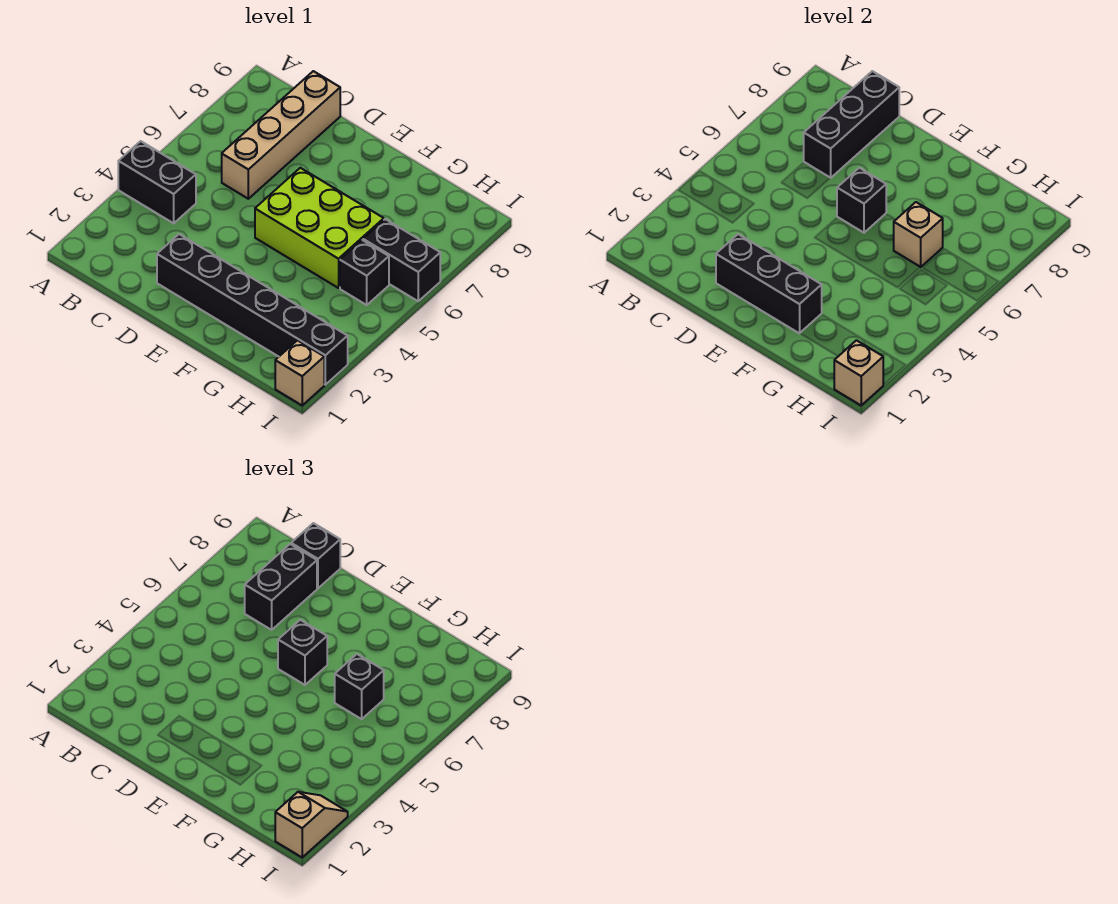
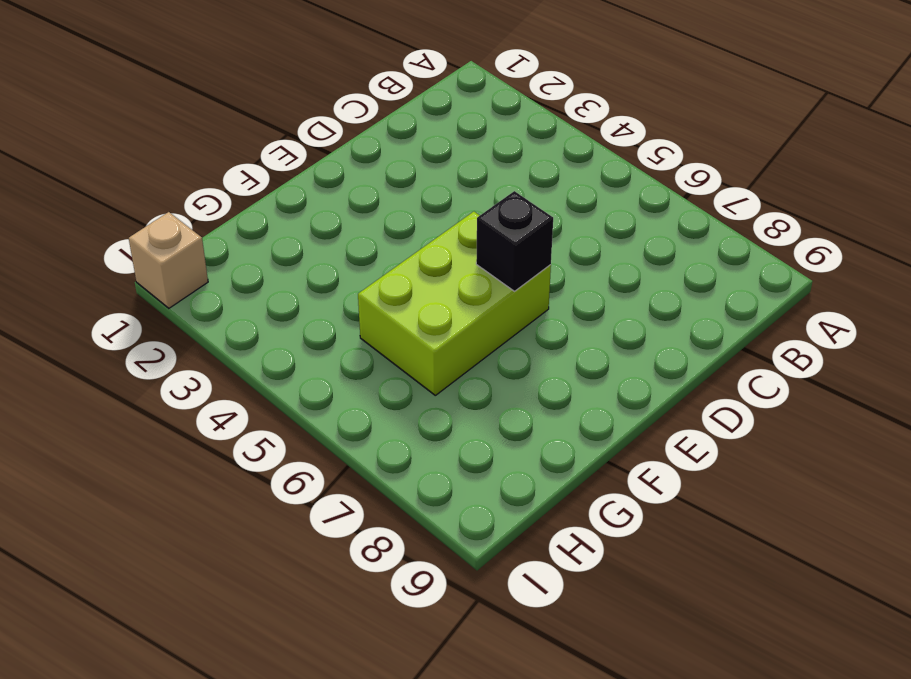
none -> black brick A4:B4 level 1
none -> tan brick C6:C9 level 1
none -> black brick D2:I2 level 1

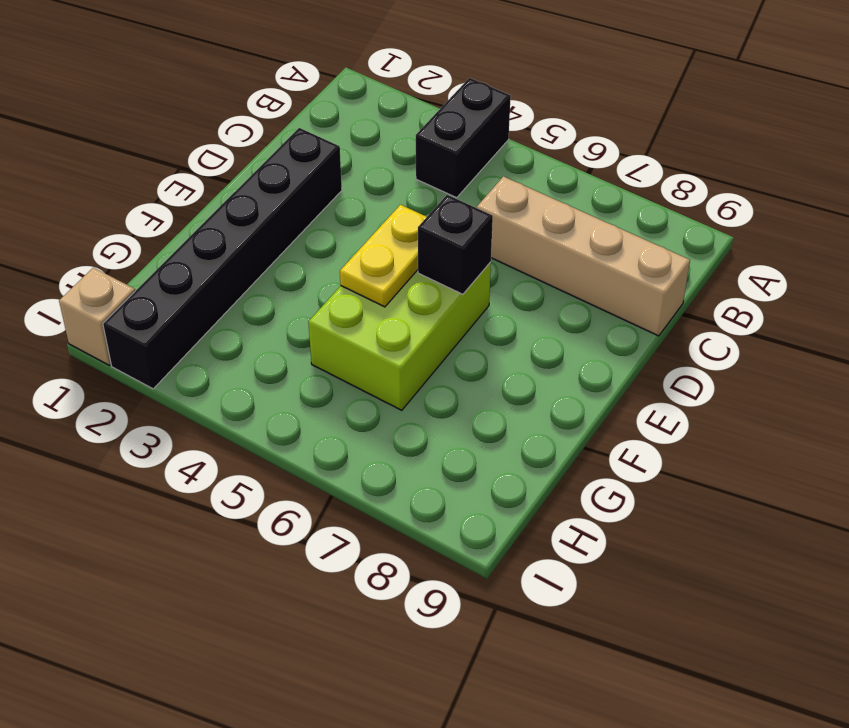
yellow plate E5:F5 level 2 -> none
none -> black brick H5 level 1
none -> black brick H6:I6 level 1
none -> black brick C7:C9 level 2

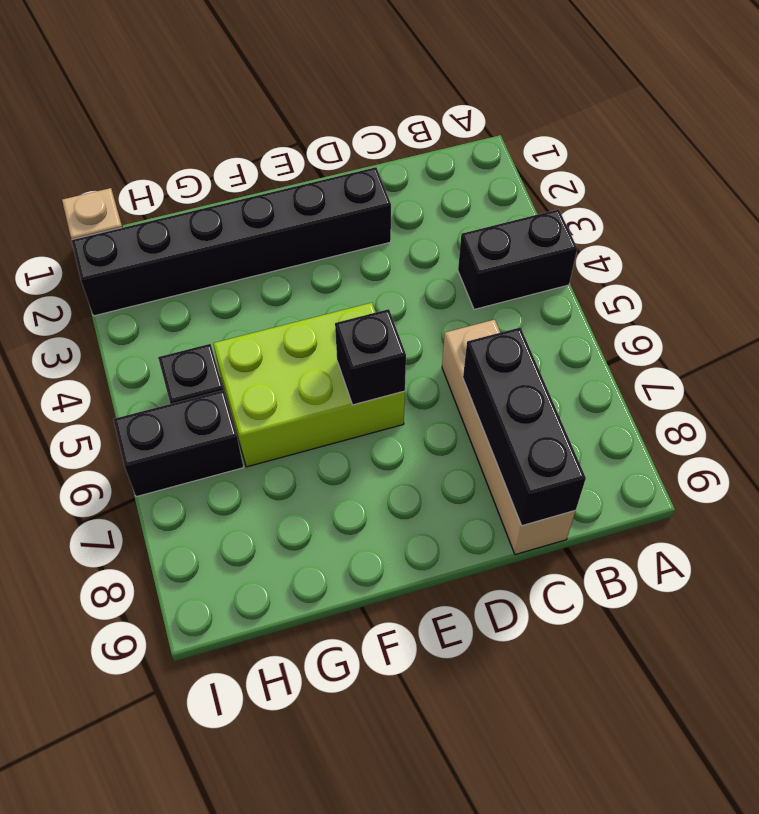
none -> black brick D2:F2 level 2
none -> tan brick G6 level 2
none -> tan brick I1 level 2

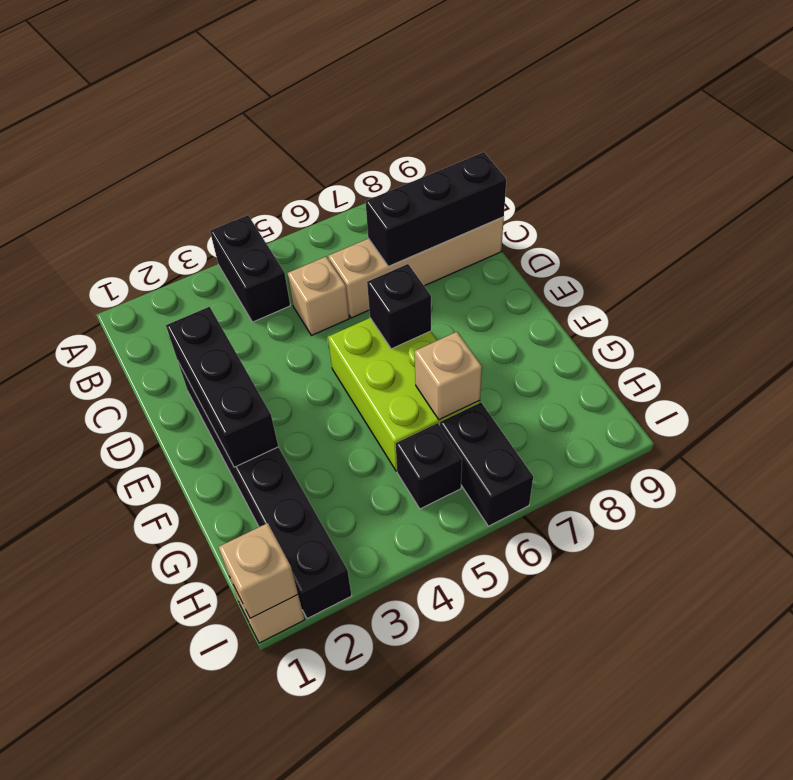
tan brick C5 level 1 -> none
none -> black brick C7:C8 level 3
none -> black brick C9 level 3
none -> black brick E6 level 3

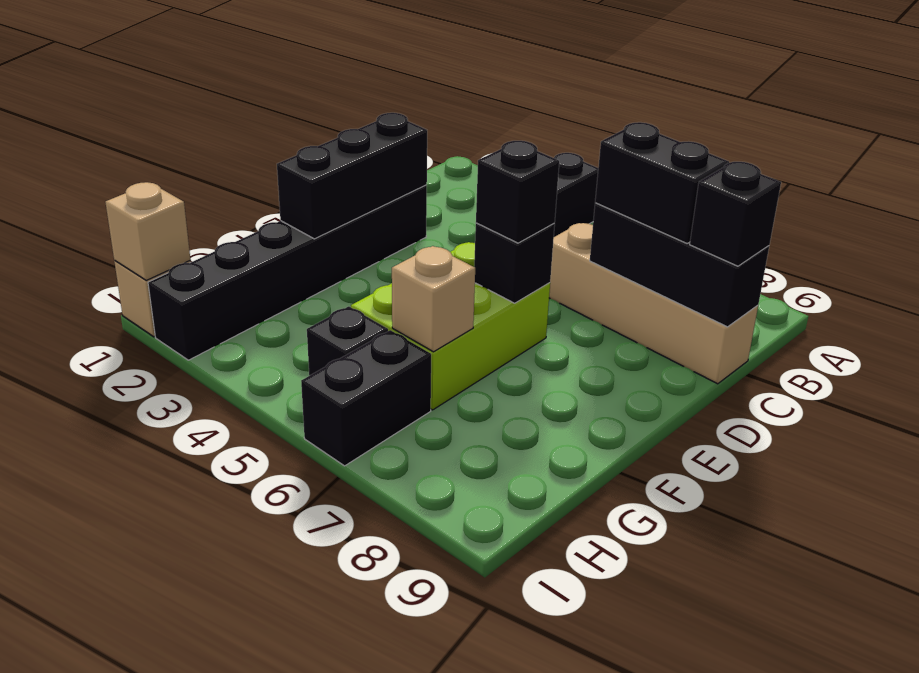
none -> black brick G6 level 3
none -> tan slope I1:I2 level 3 top 1

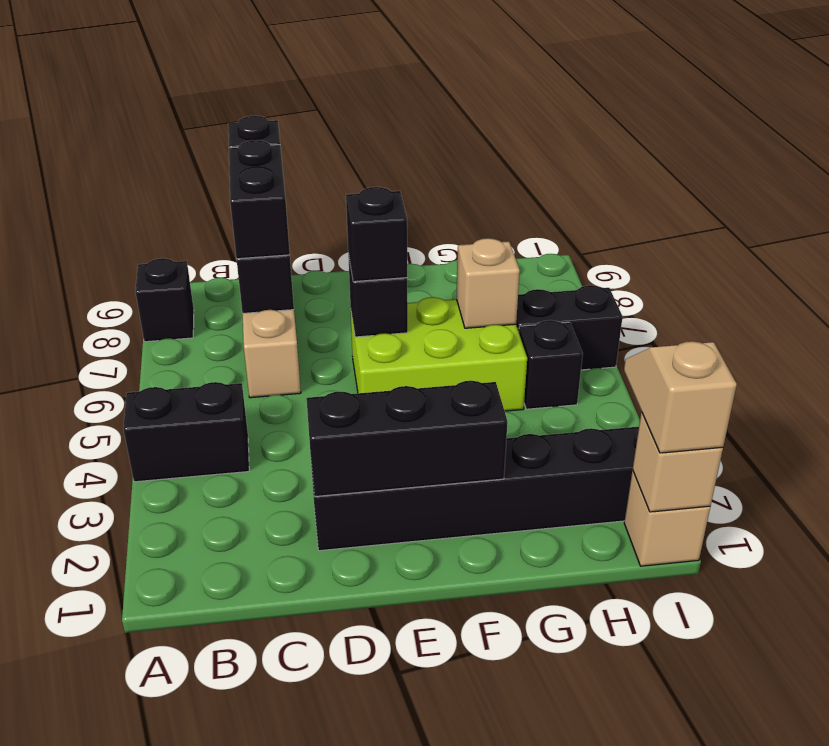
black brick A8 level 1 -> black brick G6 level 3

